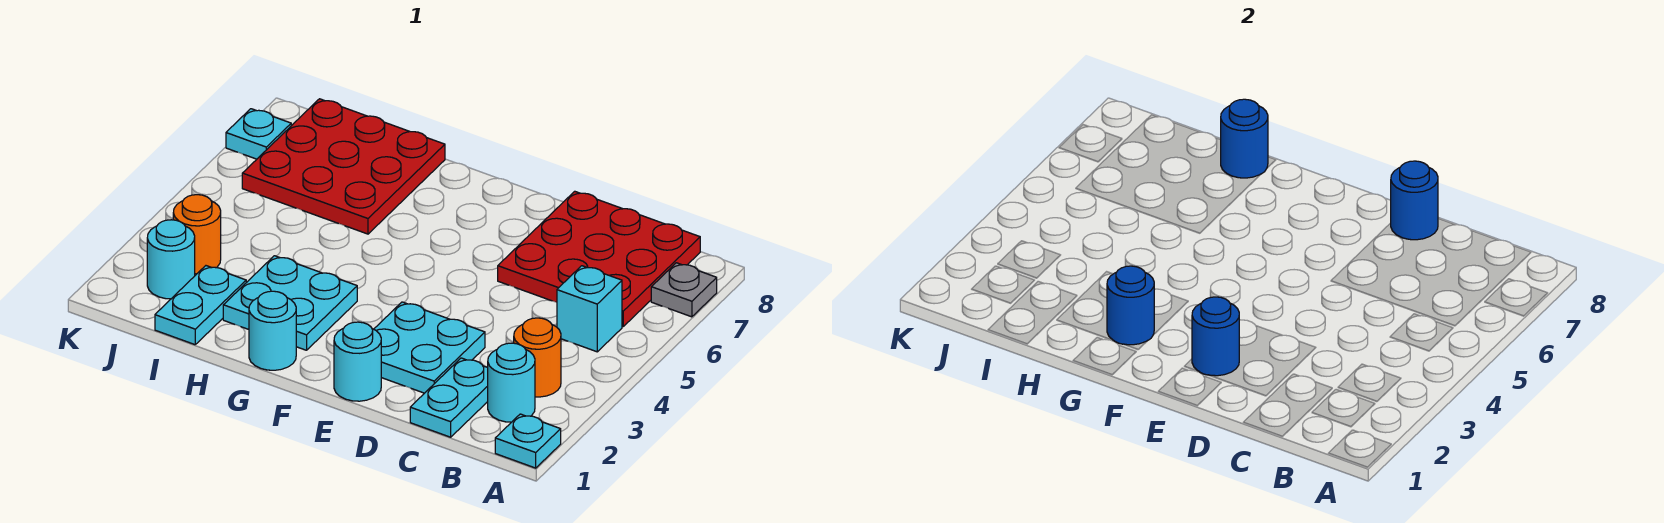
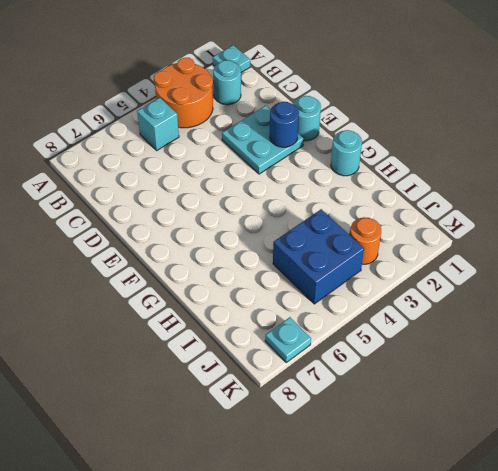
orange round brick A3:B4 level 1 -> orange round brick B3 level 1
blue brick I4:J5 level 1 -> none
none -> grey plate A7 level 1
none -> red plate B6:D8 level 1
none -> cyan plate C1:C2 level 1

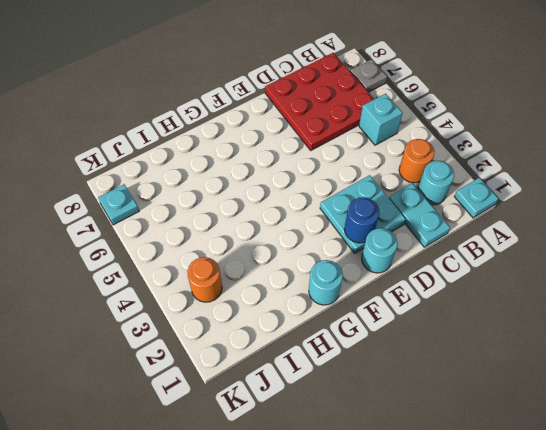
none -> cyan plate G2:H3 level 1
none -> red plate H6:J8 level 1
none -> cyan plate I1:I2 level 1

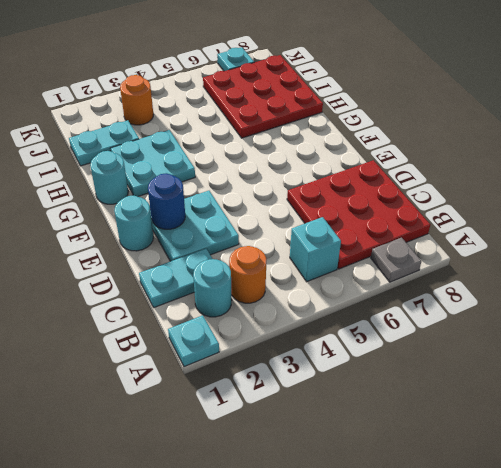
none -> cyan round brick J2 level 1
none -> blue round brick D8 level 2
none -> blue round brick G2 level 2

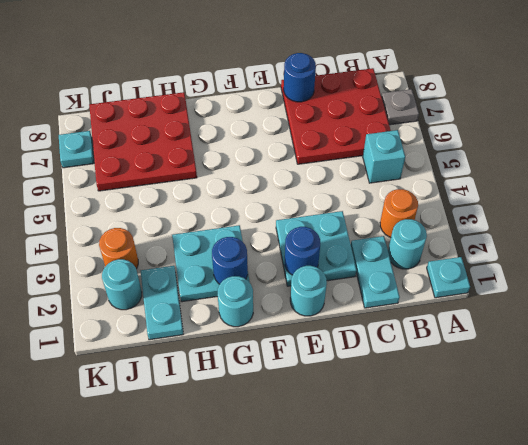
none -> blue round brick H8 level 2

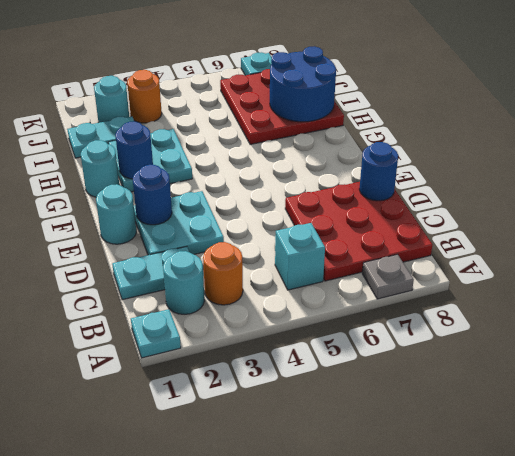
blue round brick H7:I8 level 2 -> blue round brick H8 level 2

